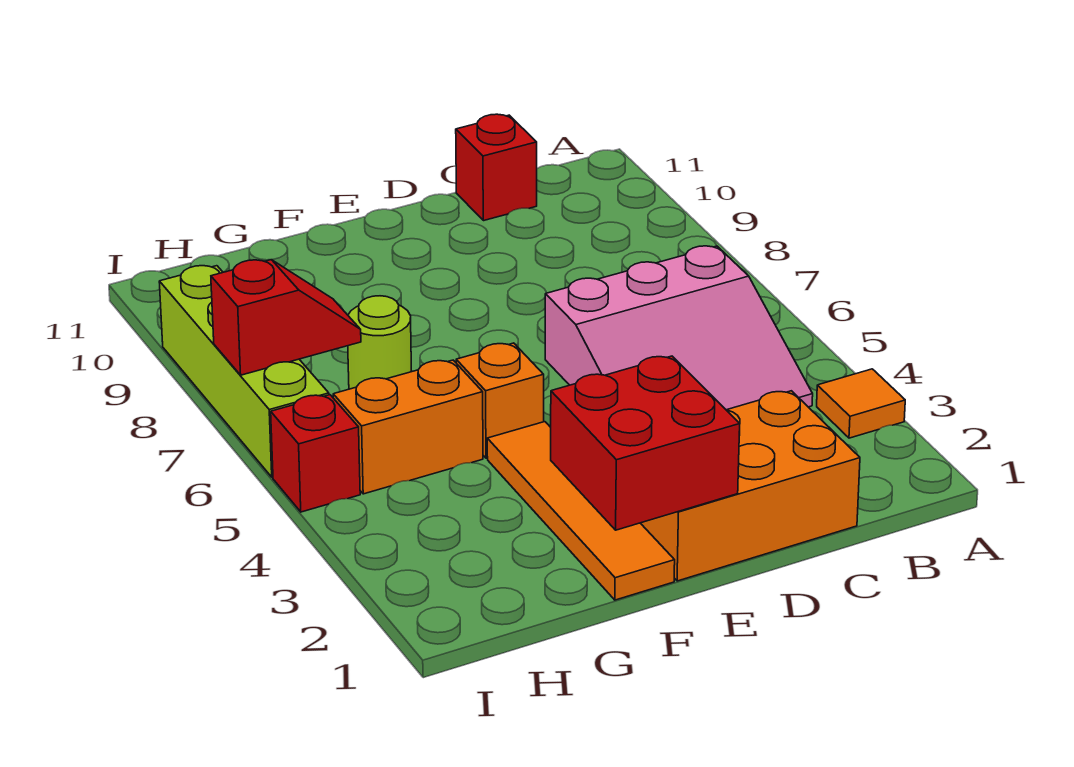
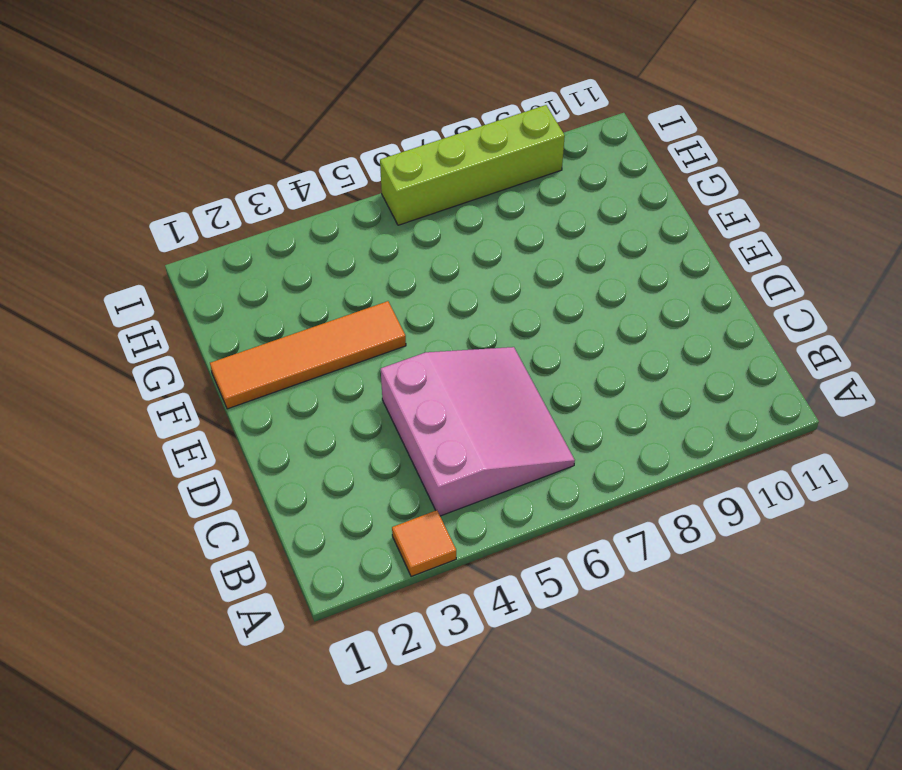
pink slope B4:D6 level 1 top 4 -> pink slope B4:D6 level 1 top 6
none -> orange brick C1:E2 level 1
none -> red brick C11 level 1
none -> orange brick F5 level 1

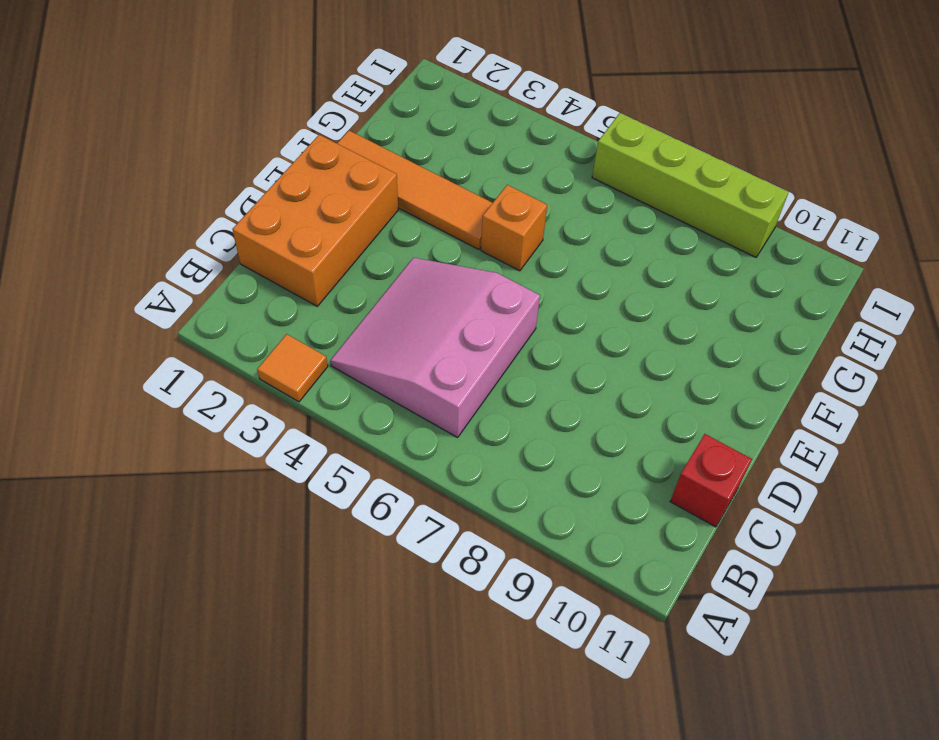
none -> orange brick G5:H5 level 1
none -> lime round brick G7 level 1
none -> red brick I5 level 1

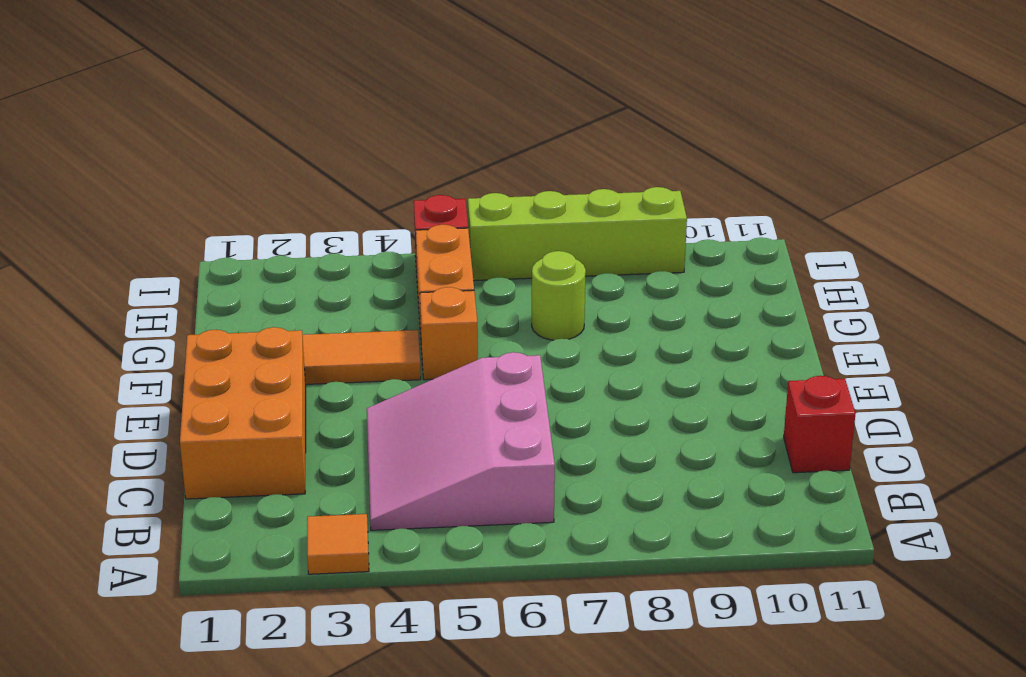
none -> red brick E1:F2 level 2
none -> red slope H7:I7 level 2 top I

